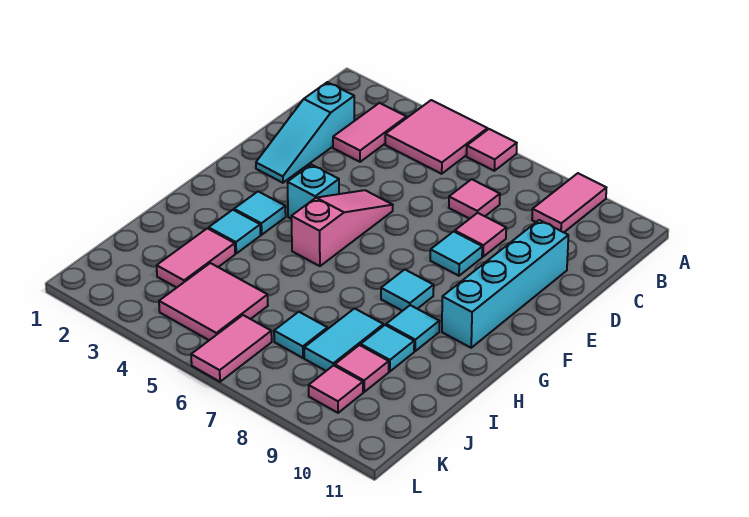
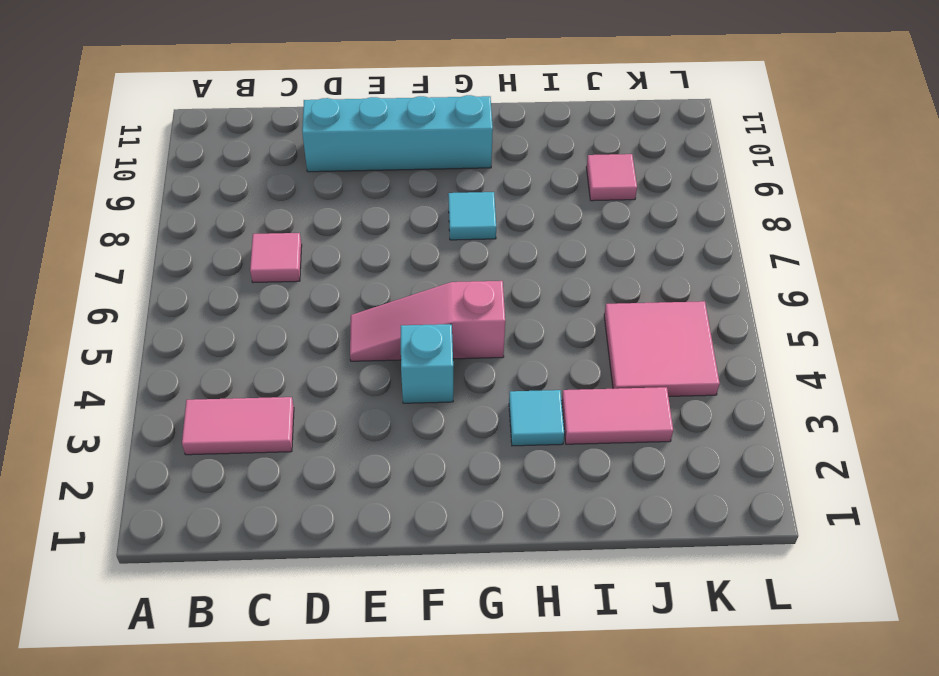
none -> pink tile A4:B5 level 1
none -> pink tile A6 level 1
none -> pink tile A9:B9 level 1

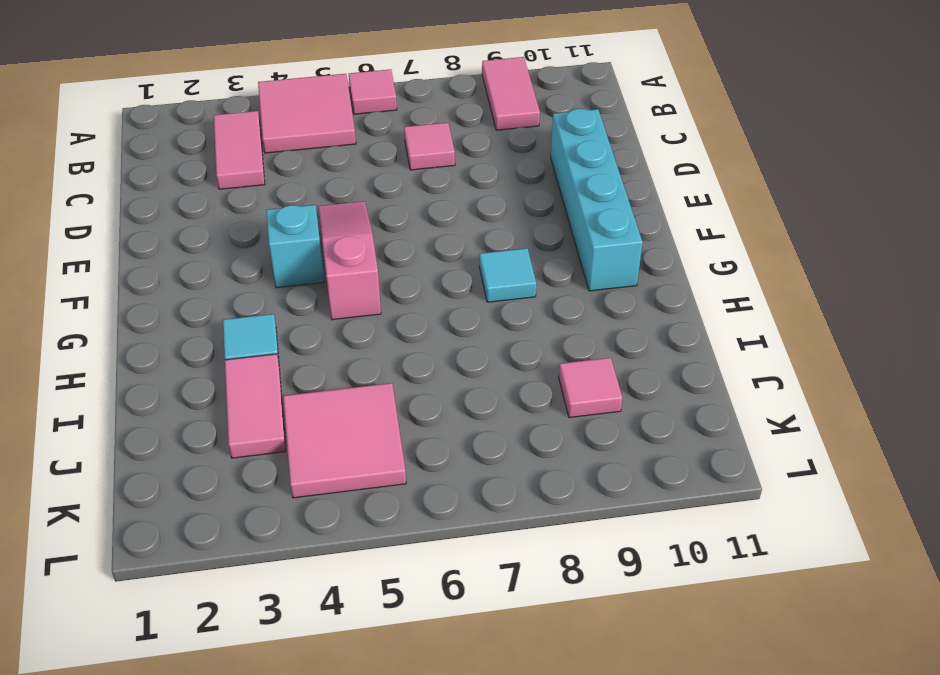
none -> cyan slope C2:E2 level 1 top C
none -> pink tile D8 level 1
none -> cyan tile E8 level 1

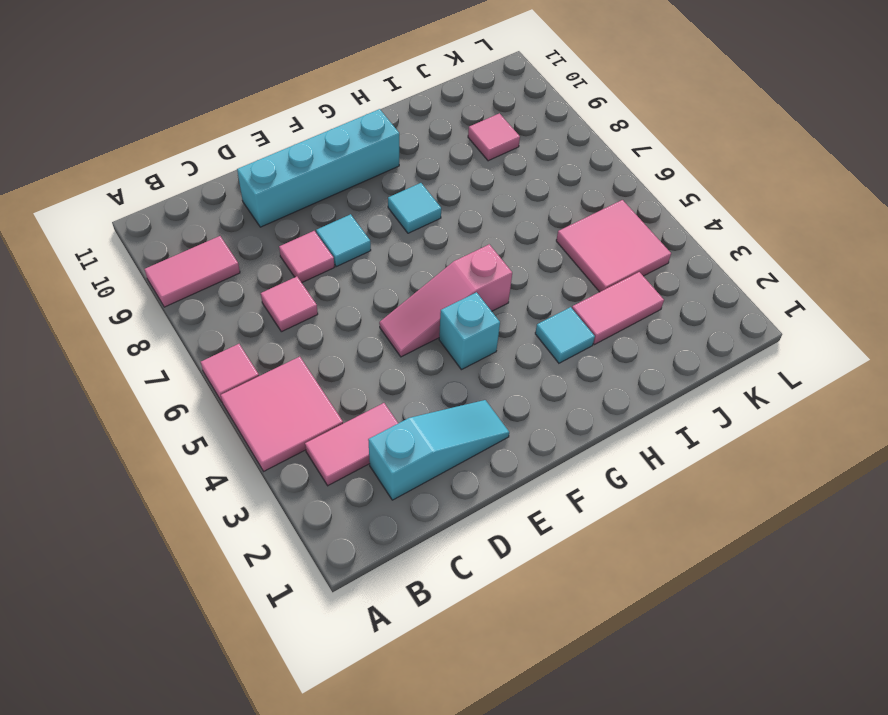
none -> cyan tile G3 level 1
none -> cyan tile H9 level 1
none -> cyan tile I8:J8 level 1

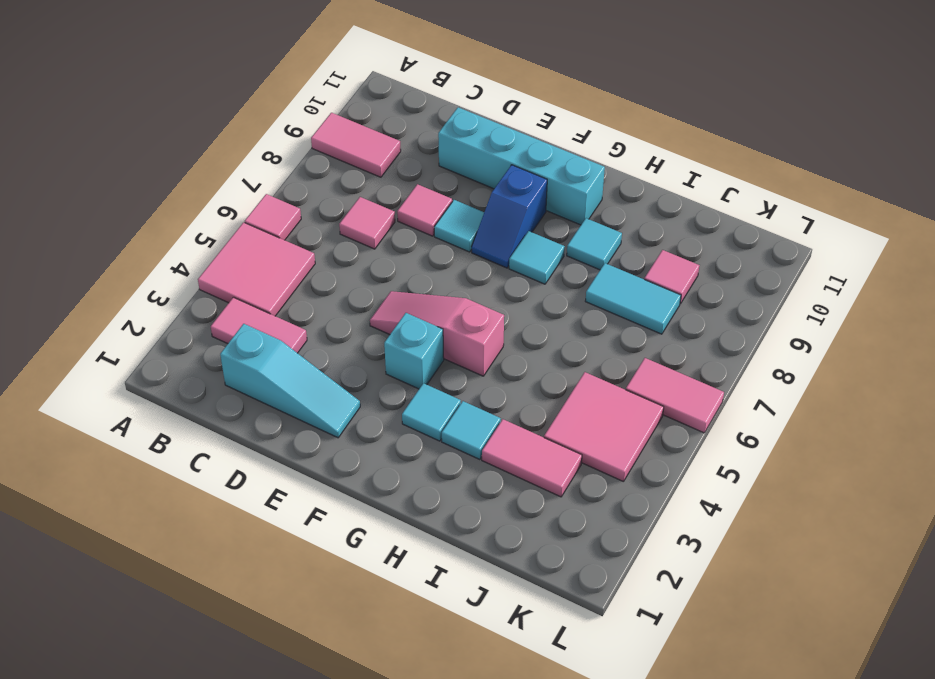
blue slope F8:F9 level 1 top 9 -> none
none -> cyan tile I9 level 1
none -> cyan tile J7 level 1
none -> pink tile K9 level 1

